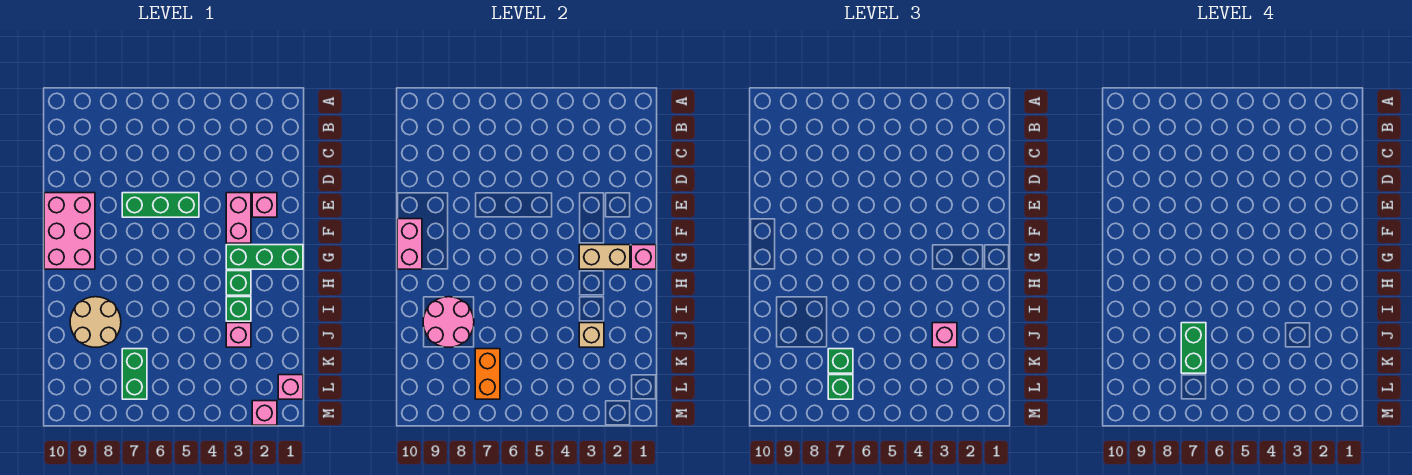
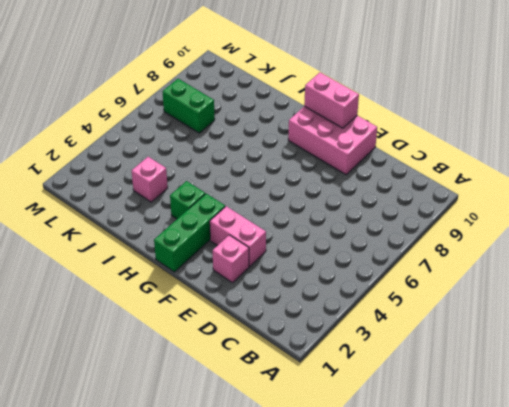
none -> green brick E5:E7 level 1
none -> green brick I3 level 1
none -> tan round brick I8:J9 level 1

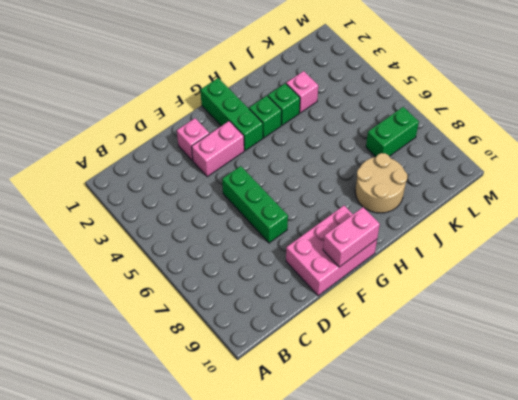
none -> pink brick L1 level 1
none -> pink brick M2 level 1
none -> pink brick G1 level 2

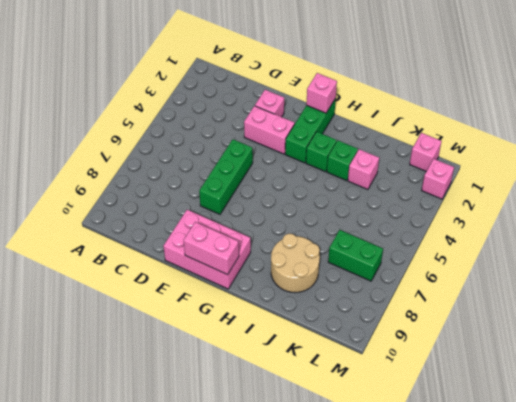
none -> tan brick G2:G3 level 2
none -> pink round brick I8:J9 level 2
none -> tan brick J3 level 2

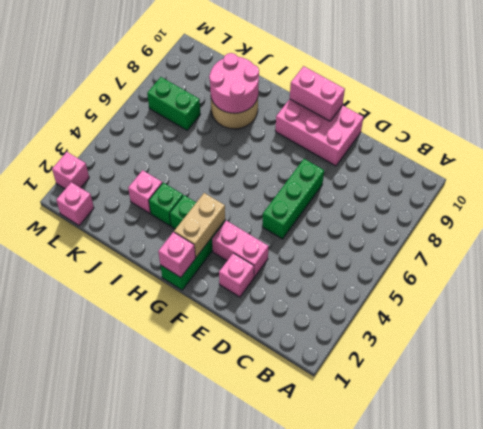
none -> tan brick J3 level 2
none -> orange brick K7:L7 level 2
none -> pink brick J3 level 3

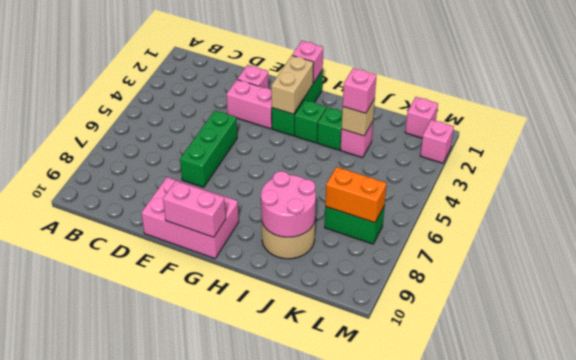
none -> green brick K7 level 3
none -> green brick L7 level 3
none -> green brick J7:K7 level 4

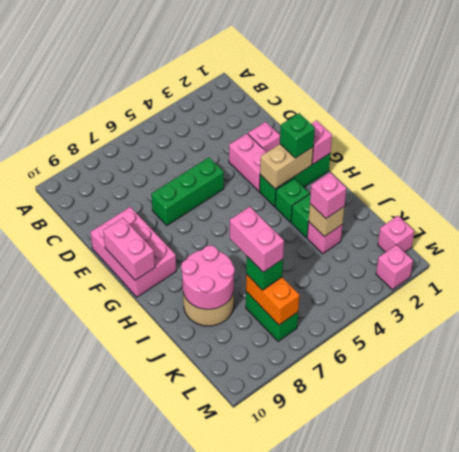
green brick G2 level 3 -> green brick L7 level 3
pink brick J7:K7 level 4 -> green brick J7:K7 level 4

